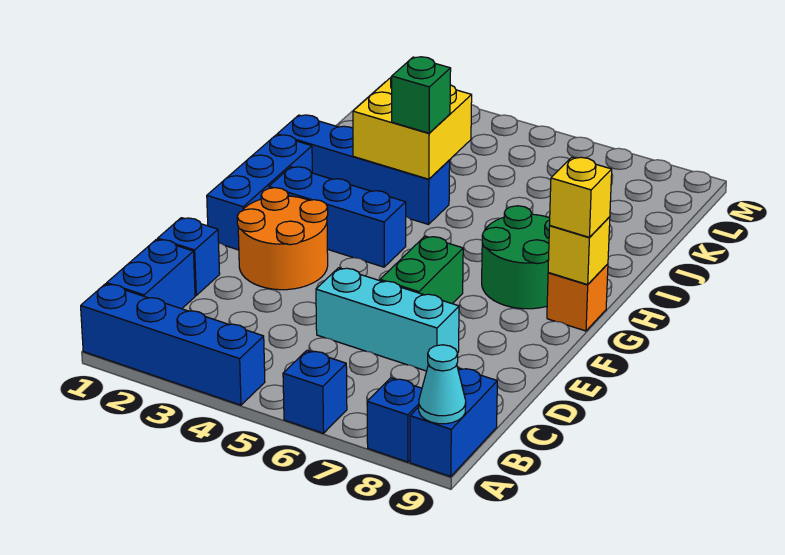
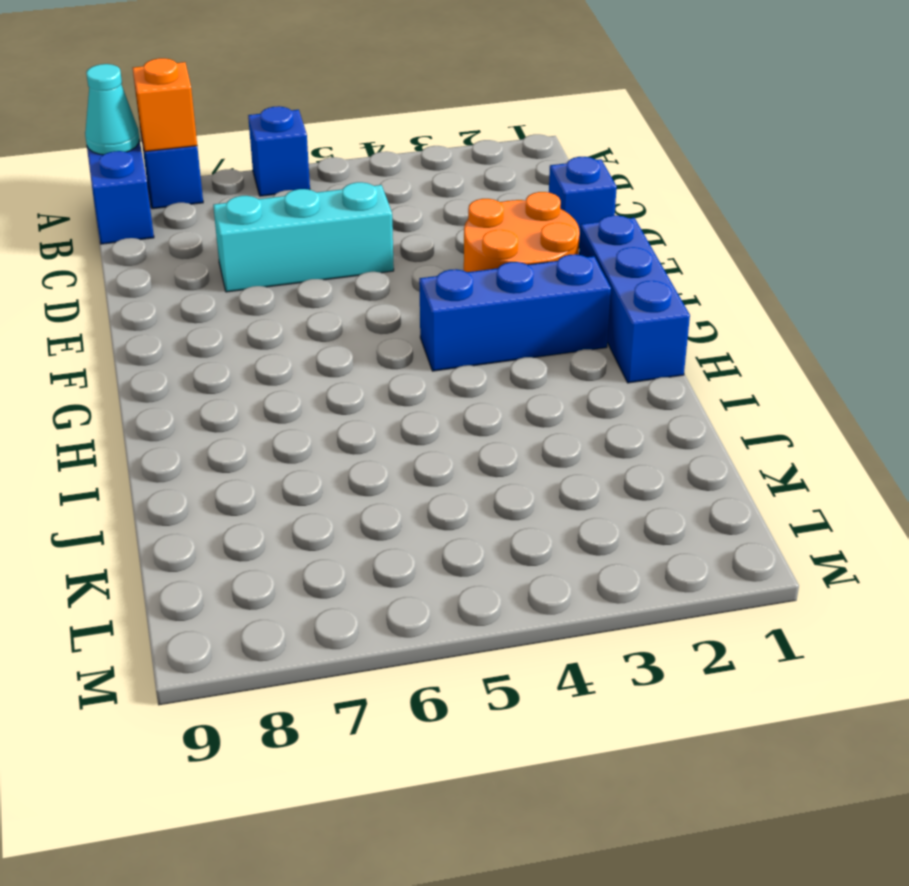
orange brick A8 level 2 -> orange brick G9 level 1
none -> blue brick A1:A4 level 1
none -> blue brick B1:C1 level 1
none -> green brick E6:F6 level 1

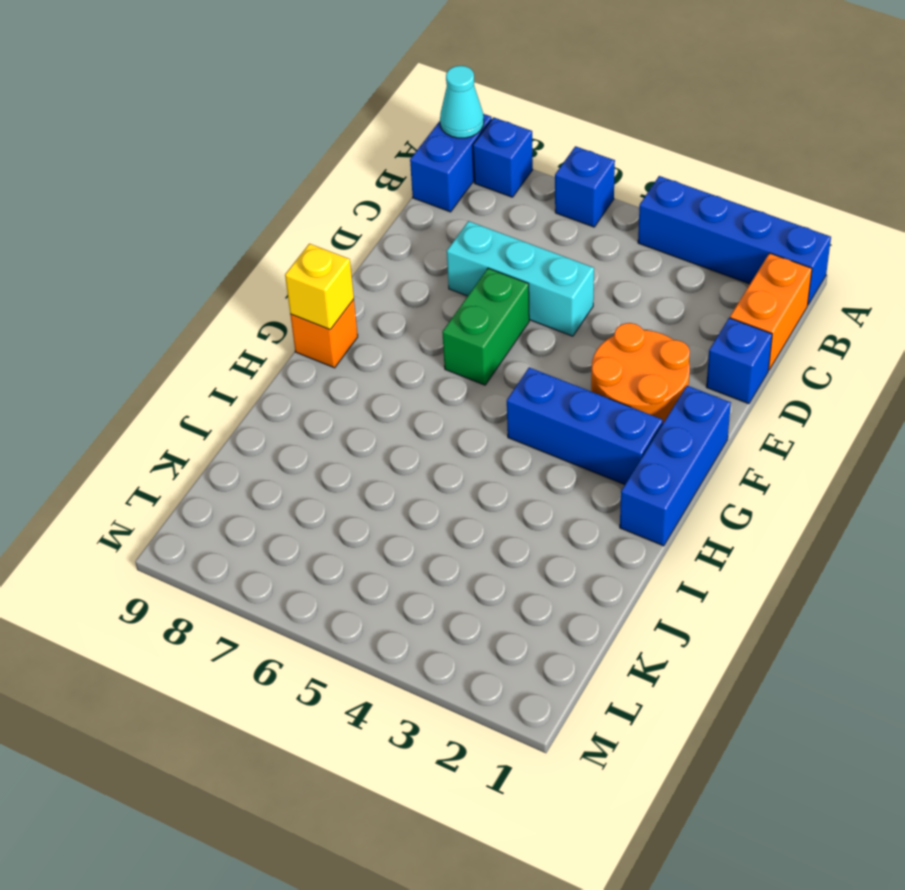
orange brick B1:C1 level 1 -> blue brick B1:C1 level 1
none -> green round brick G7:H8 level 1
none -> blue brick I1:I4 level 1
none -> yellow brick I3:J4 level 2

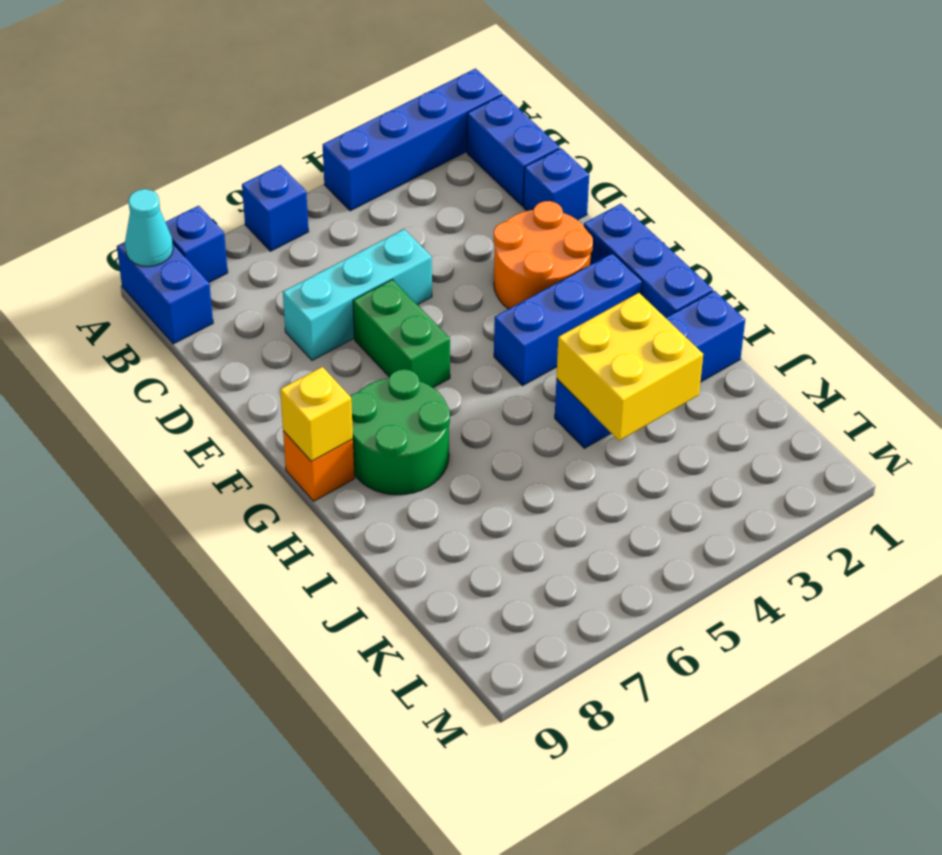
none -> yellow brick G9 level 3
none -> green brick I4 level 3

